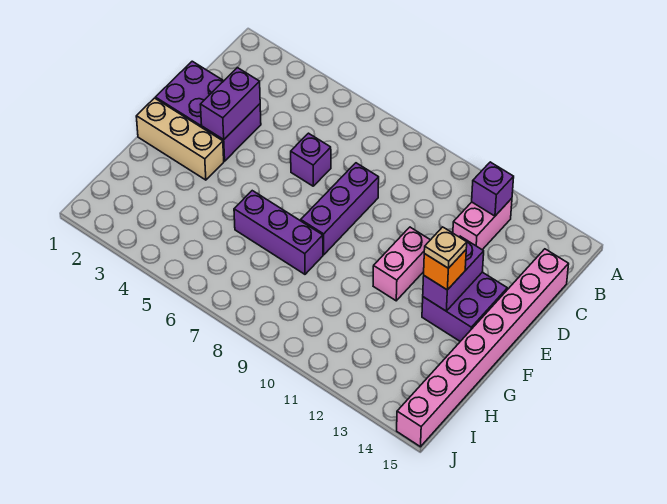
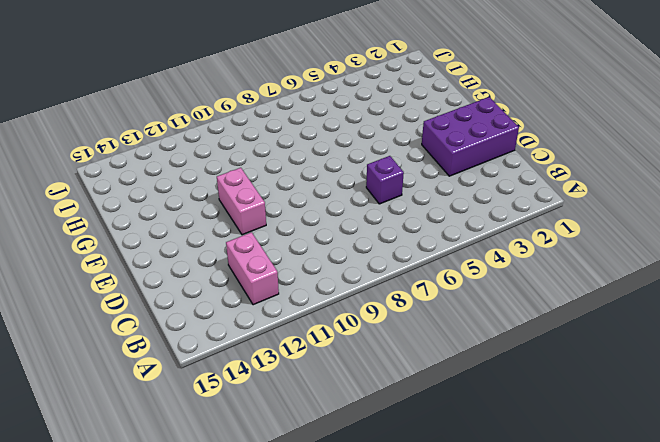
none -> pink brick C15:J15 level 1
none -> purple brick D8:F8 level 1
none -> purple brick E13:F14 level 1

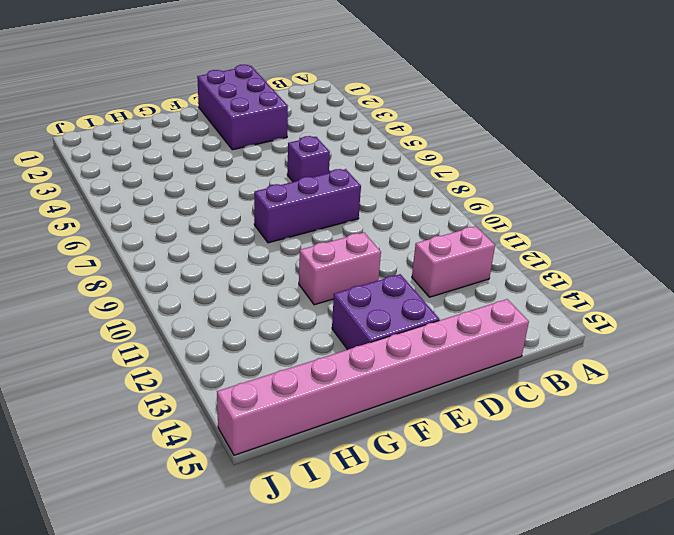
none -> tan brick F1:F3 level 1
none -> purple brick G6:G8 level 1
none -> purple brick B12 level 2

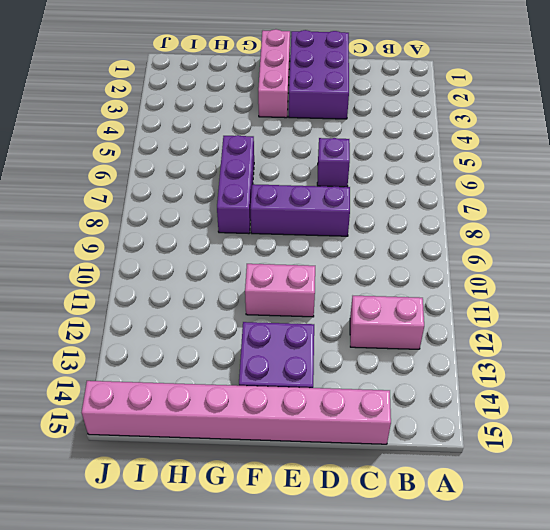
pink brick F1:F3 level 1 -> tan brick F1:F3 level 1
none -> purple brick B12 level 2
none -> purple brick D3:E3 level 2
none -> purple brick E13:F13 level 2

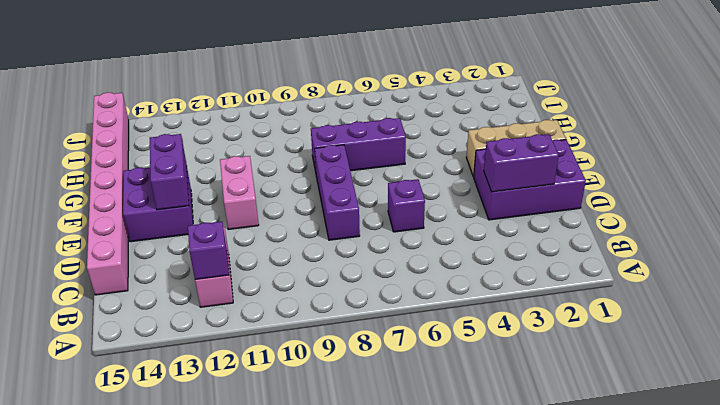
purple brick D2:D3 level 2 -> purple brick D3:E3 level 2
none -> orange brick F13 level 3
none -> tan plate F13 level 4

